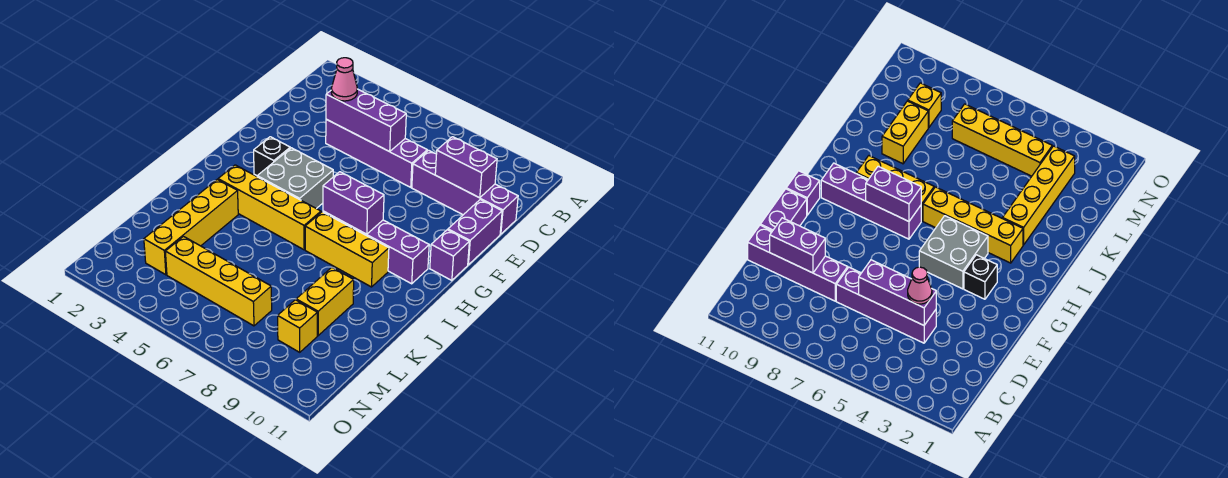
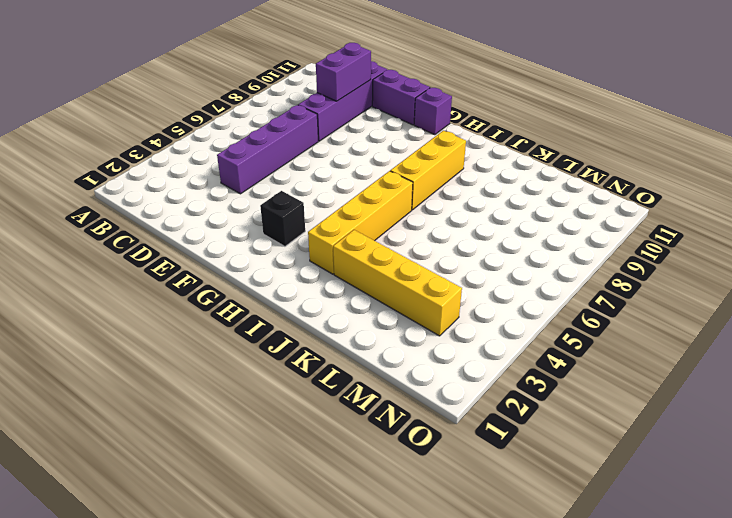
none -> grey brick G4:H5 level 1
none -> purple brick H7:H10 level 1
none -> yellow brick K9:L9 level 1

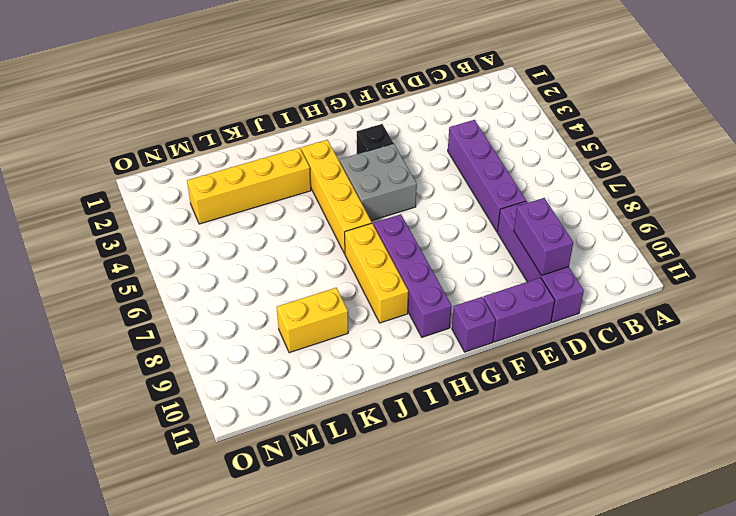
none -> yellow brick M4:M7 level 1
none -> yellow brick M9 level 1
none -> purple brick D4:D6 level 2

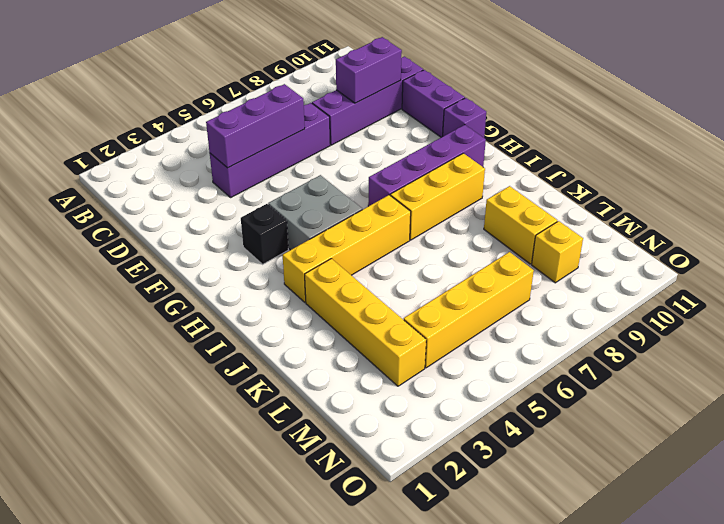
none -> purple brick H7:H8 level 2
none -> pink cone D4 level 3

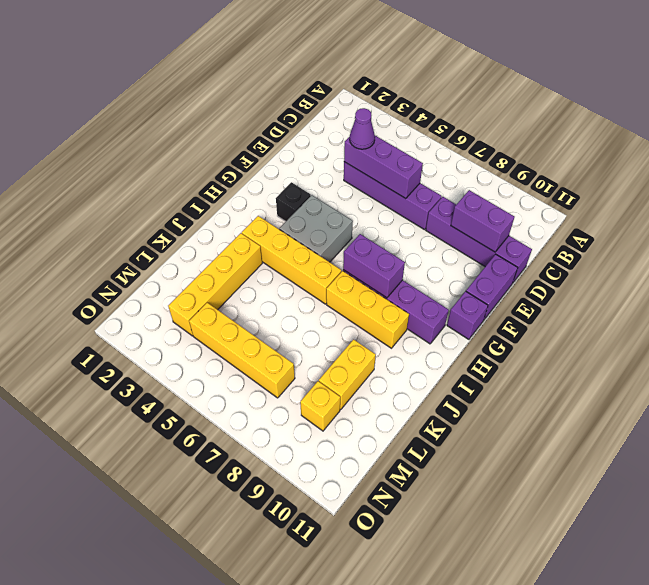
purple cone D4 level 3 -> pink cone D4 level 3

